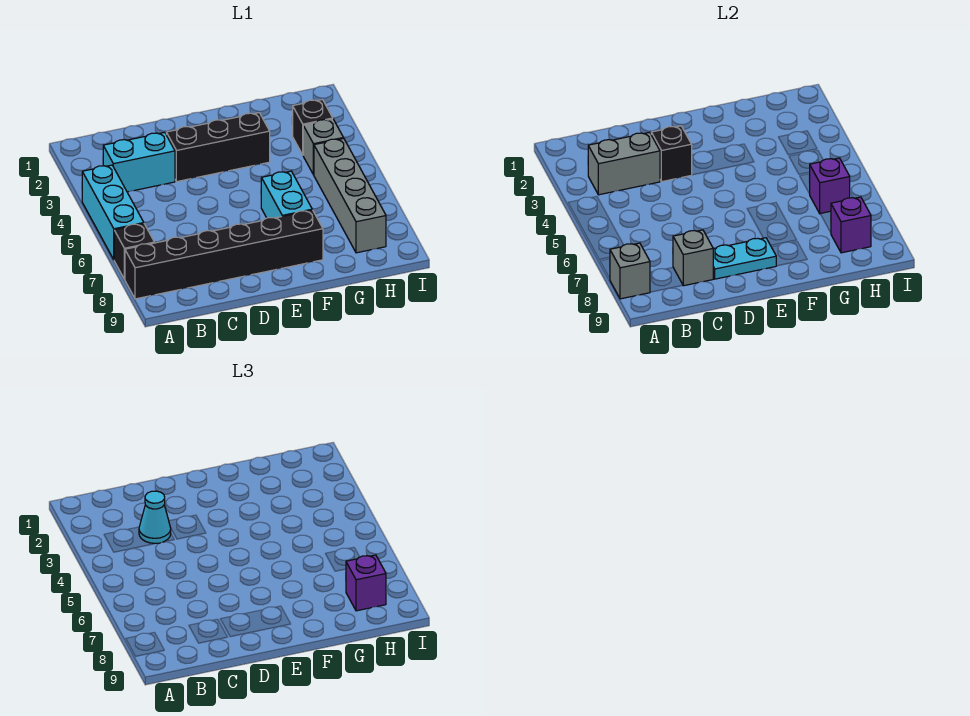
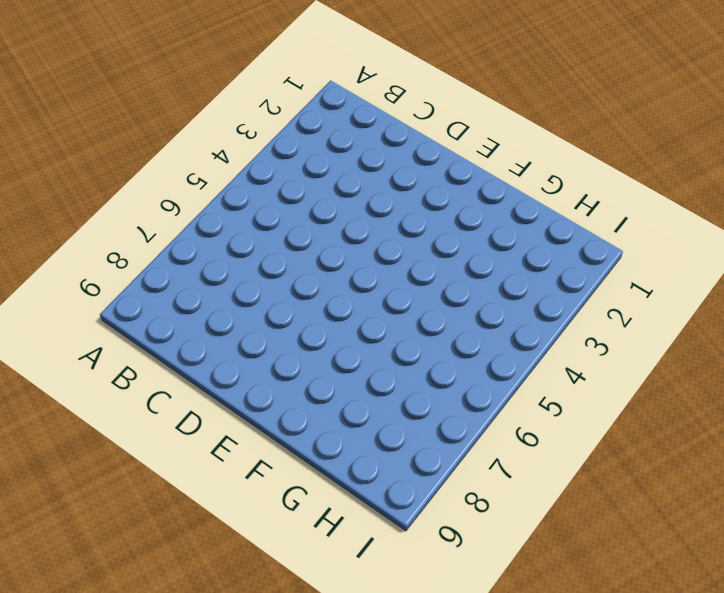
none -> cyan brick A4:A6 level 1
none -> black brick A7 level 1
none -> black brick A8:F8 level 1

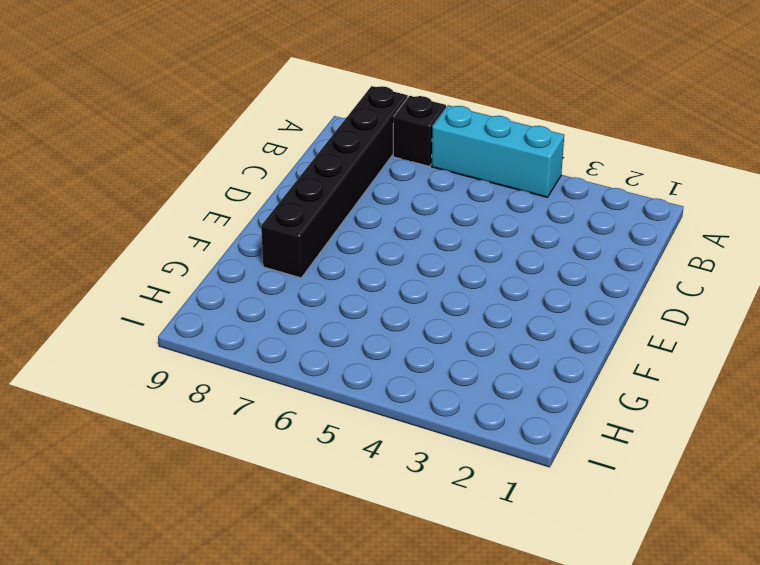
none -> cyan brick B3:C3 level 1
none -> black brick D3:F3 level 1
none -> cyan brick F6:F7 level 1

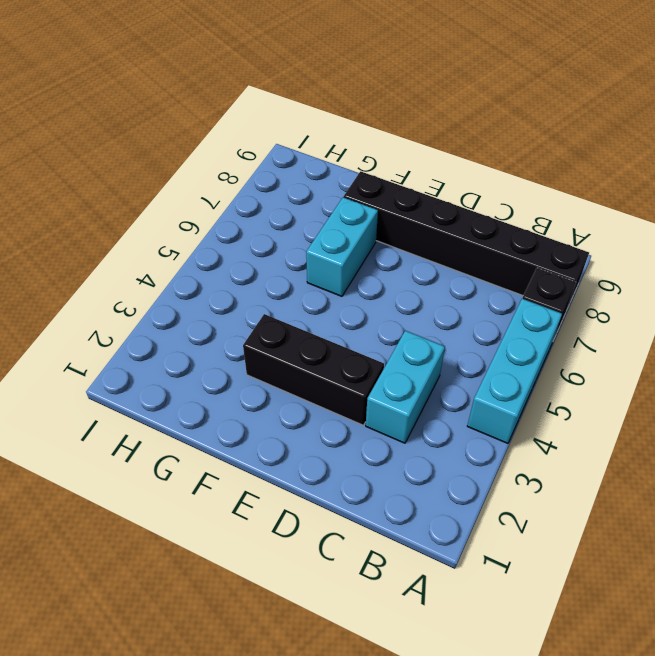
cyan brick C3:C4 level 1 -> cyan brick B3:C3 level 1
none -> black brick H3 level 1
none -> grey brick H4 level 1
none -> grey brick H5:H8 level 1

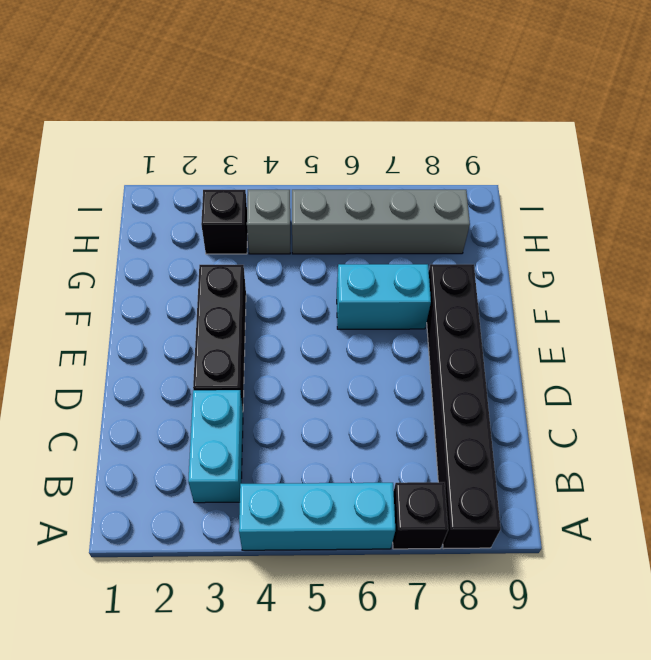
none -> grey brick A8 level 2
none -> grey brick B3:C3 level 2
none -> grey brick C8 level 2

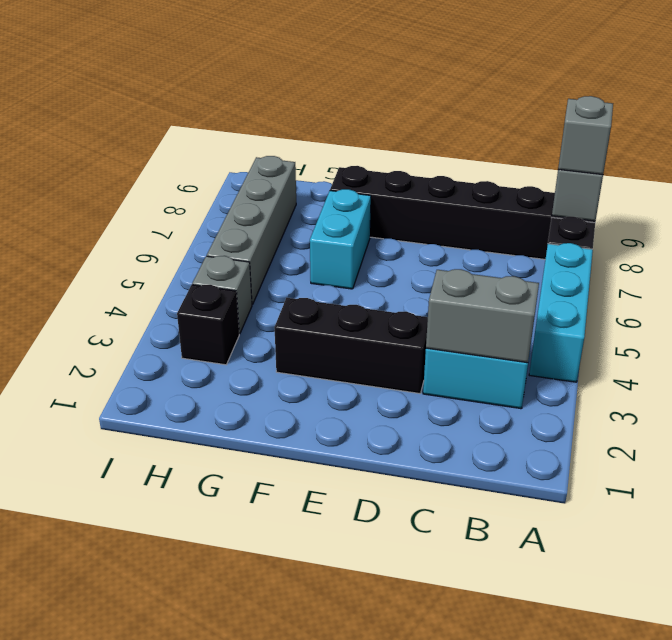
grey brick A8 level 3 -> grey brick C8 level 2
none -> black brick D3 level 2
none -> cyan plate D8:E8 level 2
none -> purple brick H6 level 2

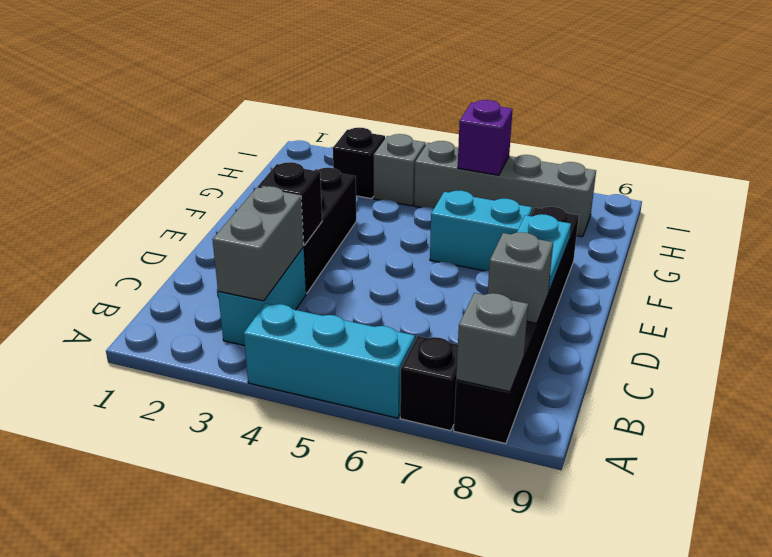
none -> purple brick H8 level 2
none -> cyan cone C3 level 3
none -> purple brick H8 level 3

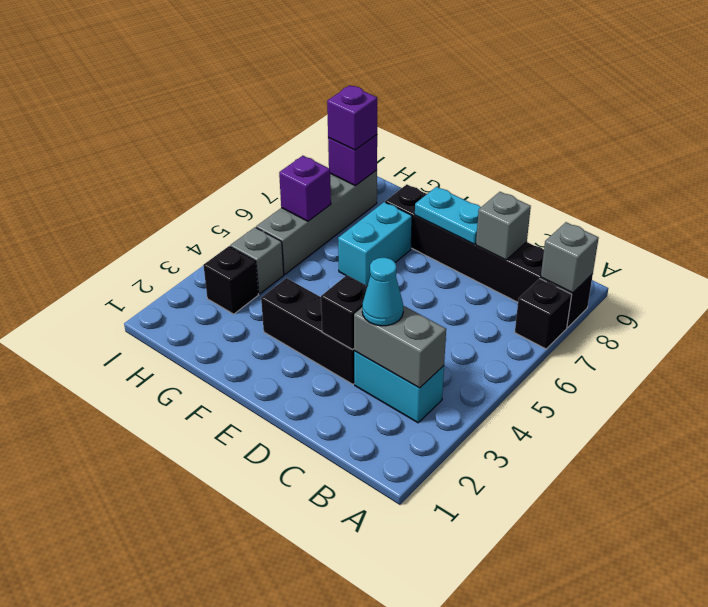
none -> cyan brick A4:A6 level 1

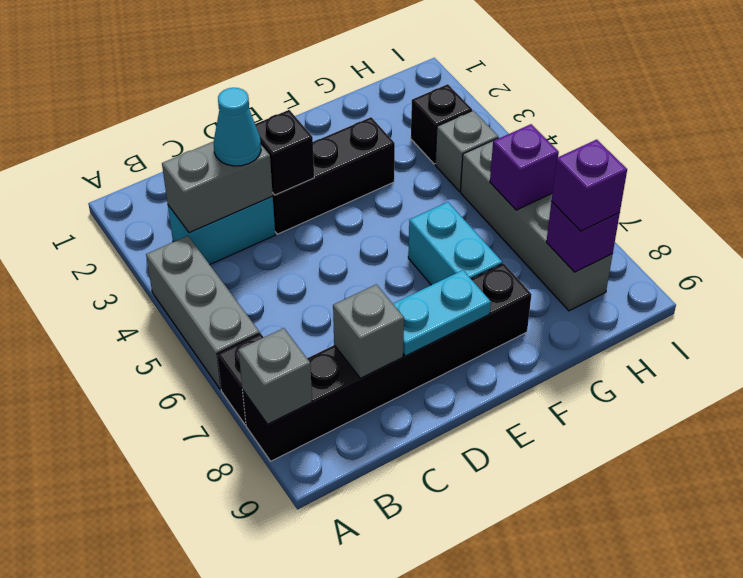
grey brick A4:A6 level 1 -> cyan brick A4:A6 level 1

